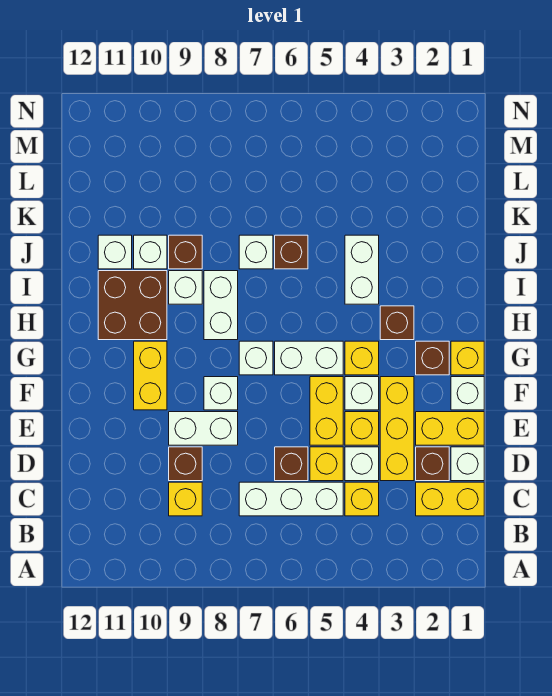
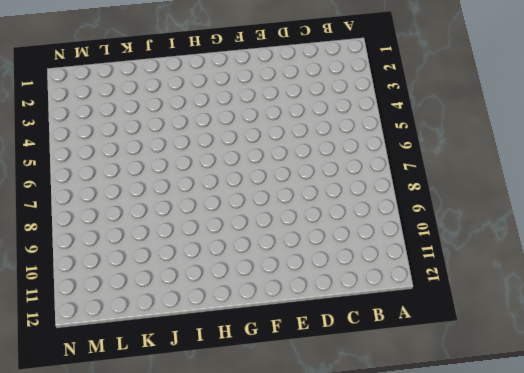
none -> yellow brick C1:C2 level 1
none -> yellow brick C4 level 1
none -> white brick C5:C7 level 1
none -> yellow brick C9 level 1

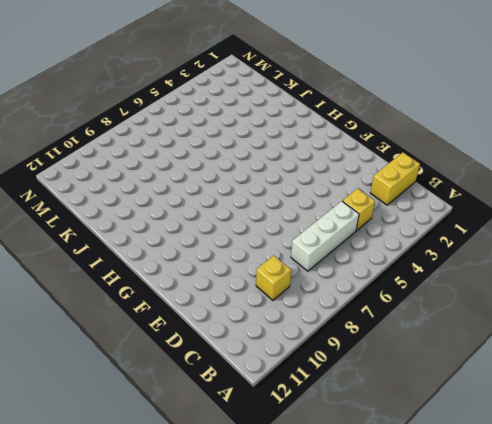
none -> white brick D1 level 1
none -> brown brick D2 level 1
none -> yellow brick D3:F3 level 1
none -> white brick D4 level 1

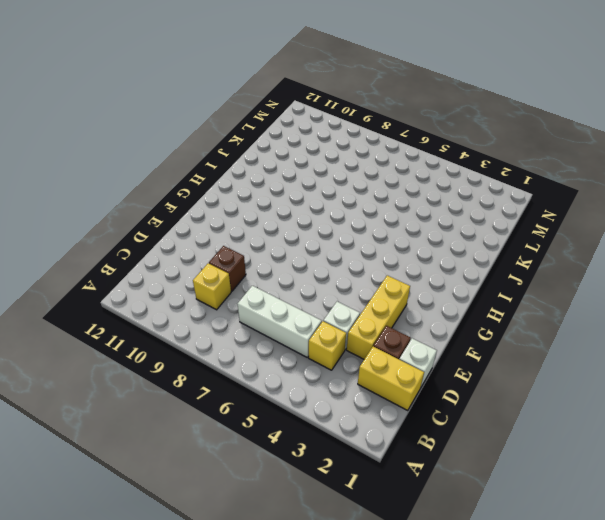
none -> yellow brick D5 level 1
none -> brown brick D6 level 1
none -> yellow brick E1:E2 level 1
none -> yellow brick E4 level 1

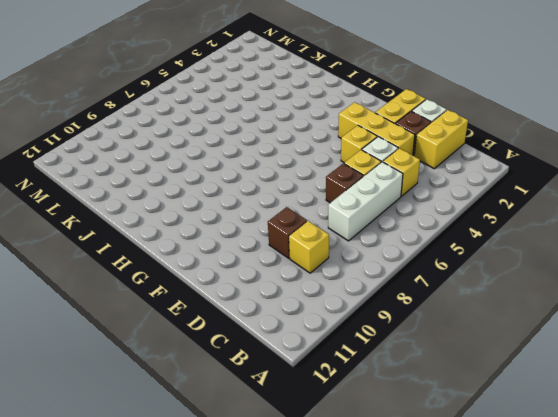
none -> yellow brick E5:F5 level 1
none -> white brick E8:E9 level 1
none -> white brick F1 level 1
none -> white brick F4 level 1

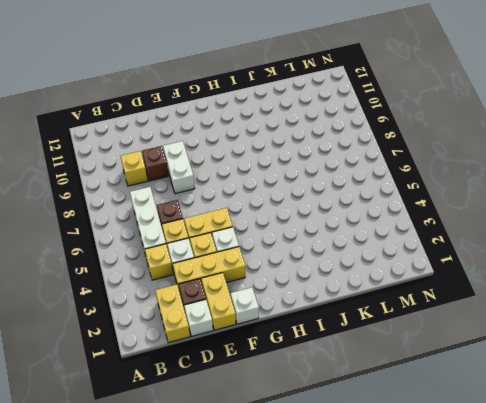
none -> white brick F8 level 1
none -> yellow brick F10:G10 level 1
none -> yellow brick G1 level 1
none -> brown brick G2 level 1

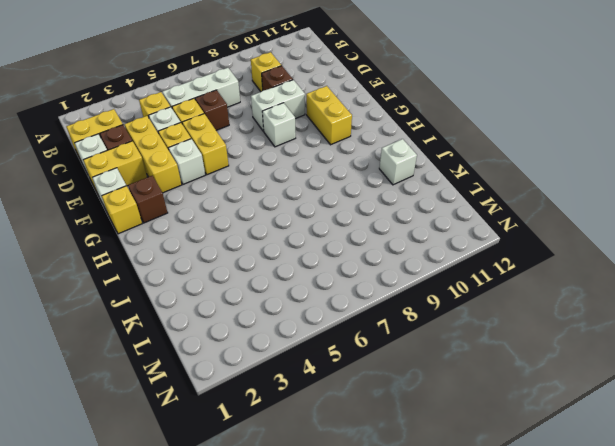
none -> yellow brick G4 level 1
none -> white brick G5:G6 level 1
none -> white brick G7 level 1
none -> brown brick H3 level 1

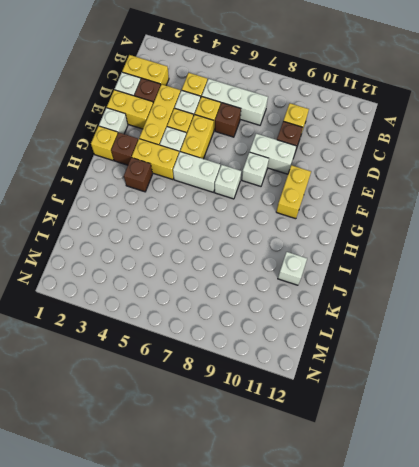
yellow brick G3:G4 level 1 -> yellow brick G4 level 1
none -> white brick H8:I8 level 1
none -> brown brick H10:I11 level 1
none -> white brick I4:J4 level 1
none -> white brick I9 level 1

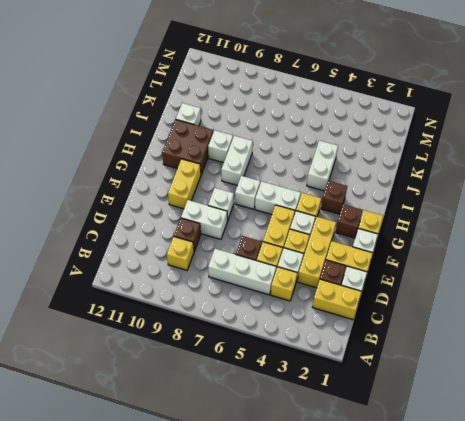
none -> brown brick J6 level 1
none -> white brick J7 level 1
none -> brown brick J9 level 1
none -> white brick J10 level 1

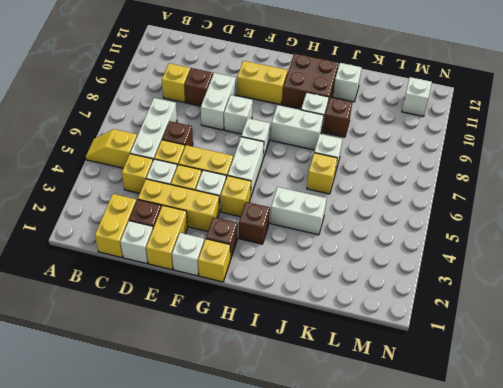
yellow slope A5:B5 level 1 top B -> none
yellow brick J6 level 1 -> brown brick J6 level 1
white brick M11 level 1 -> white brick J10 level 1

